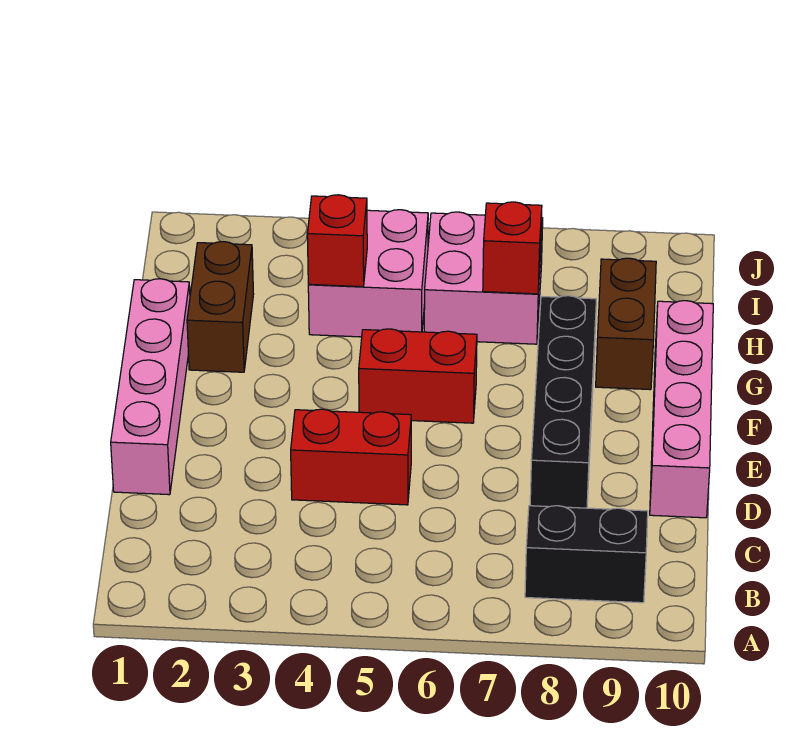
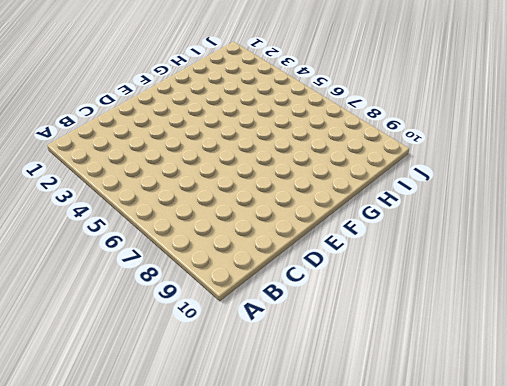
none -> black brick B8:B9 level 1
none -> pink brick D1:G1 level 1
none -> red brick D4:D5 level 1

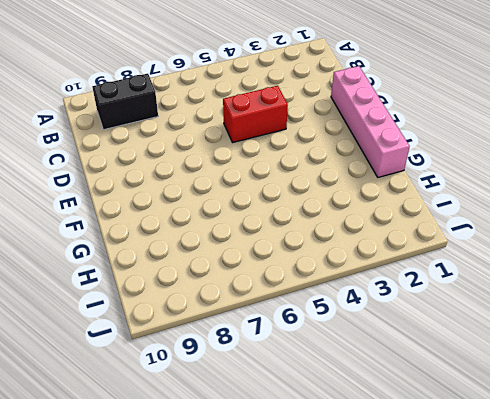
none -> black brick D8:G8 level 1
none -> pink brick D10:G10 level 1
none -> red brick F5:F6 level 1

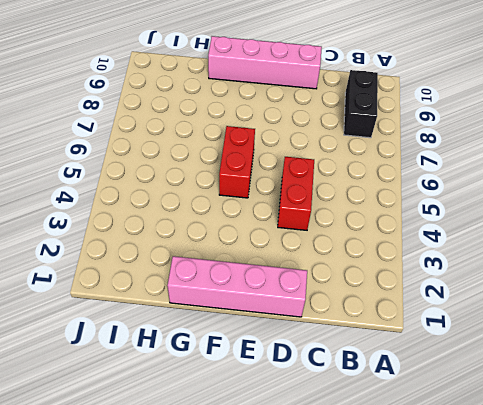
none -> black brick D8:G8 level 1
none -> brown brick G2:H2 level 1
none -> brown brick G9:H9 level 1

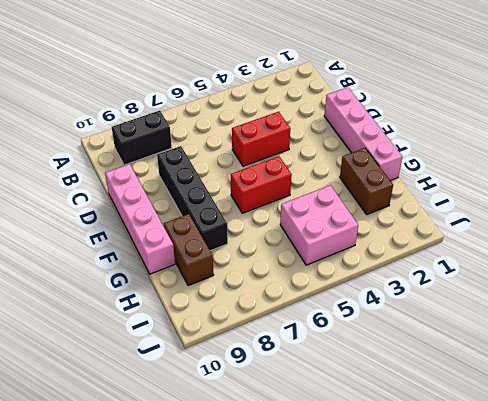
none -> pink brick H6:I7 level 1
none -> red brick H4 level 2
none -> red brick H7 level 2

